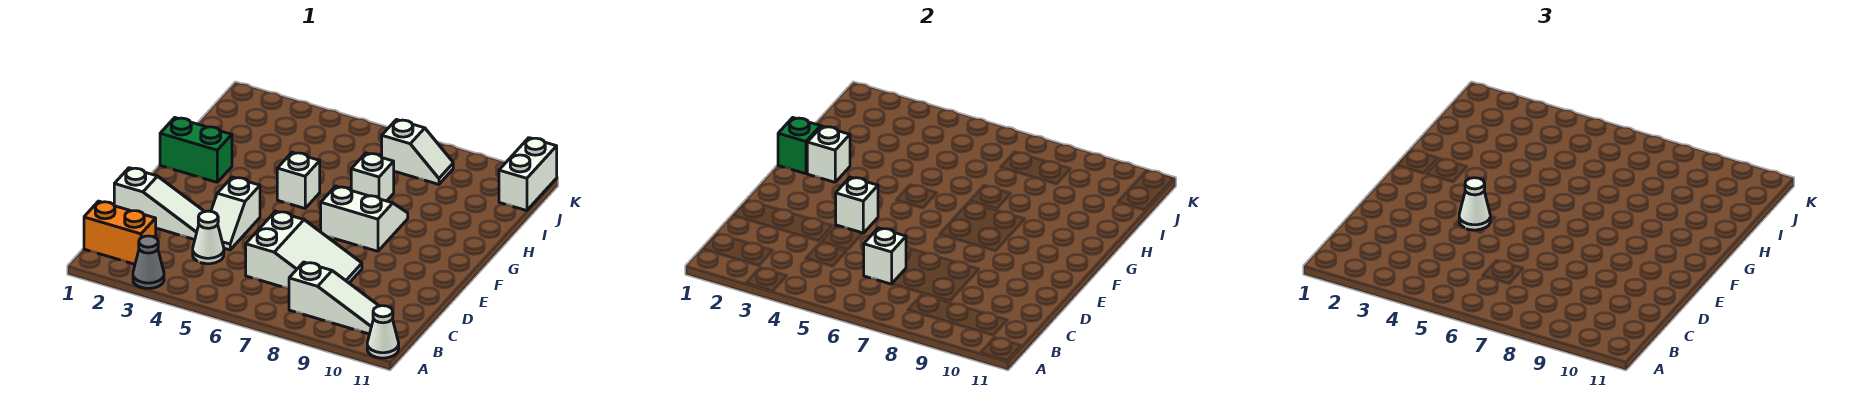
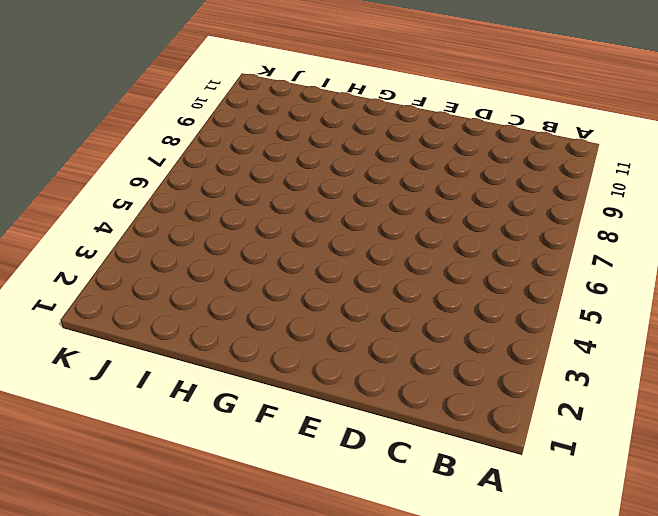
none -> grey cone A3 level 1
none -> white cone A11 level 1
none -> orange brick B1:B2 level 1

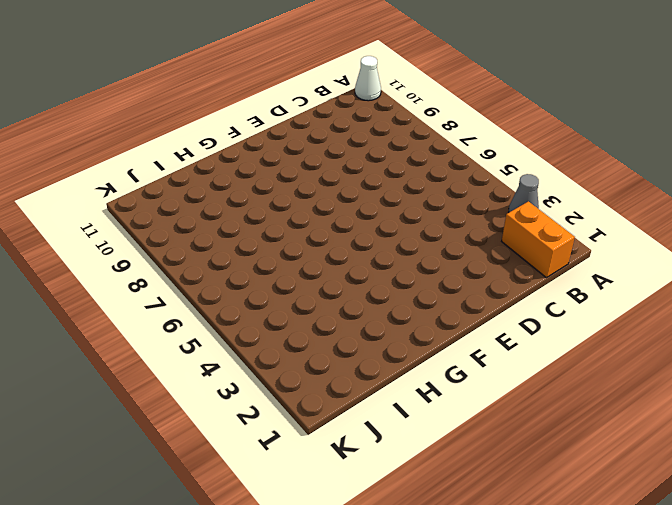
none -> white slope B8:B10 level 1 top 8
none -> white cone C4 level 1
none -> white slope C6:D8 level 1 top 6

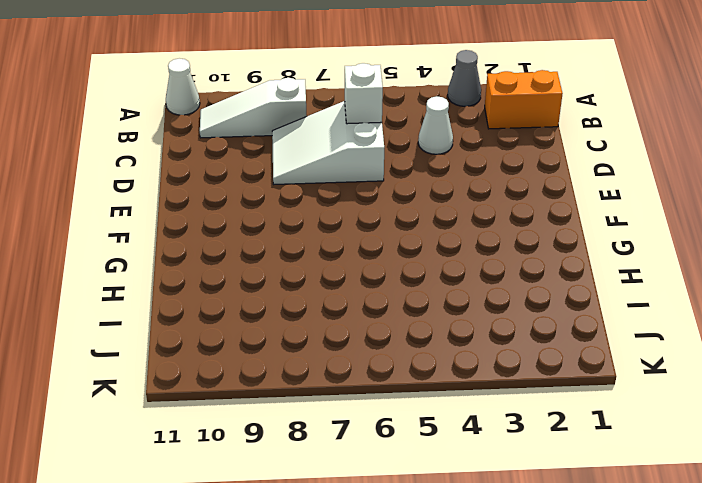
none -> white slope D1:D3 level 1 top 1
none -> white slope D4:E4 level 1 top E
none -> white slope F7:G8 level 1 top F

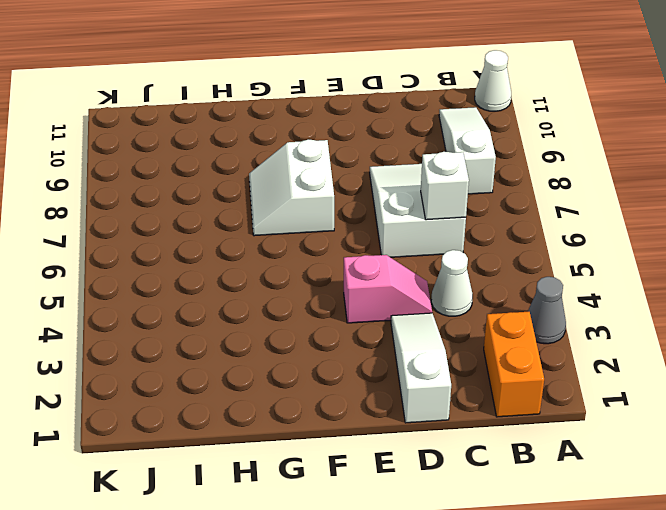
pink slope D4:E4 level 1 top E -> white slope D4:E4 level 1 top E
none -> green brick G1:G2 level 1
none -> white brick G5 level 1
none -> white brick H7 level 1

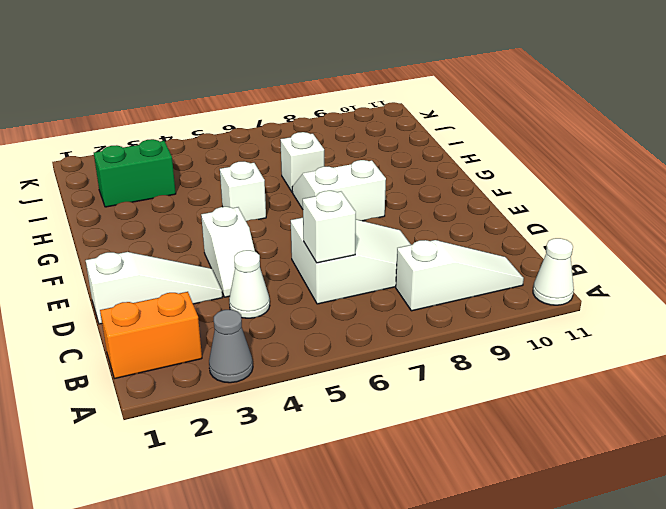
green brick I2:I3 level 1 -> green brick G1:G2 level 1
none -> white slope J7:J8 level 1 top 7
none -> white brick J11:K11 level 1
none -> white brick E4 level 2

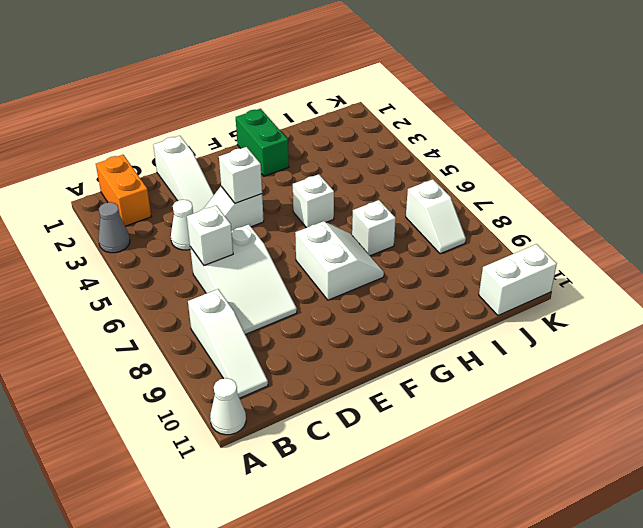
none -> green brick G1 level 2
none -> white brick G2 level 2
none -> white cone E4 level 3

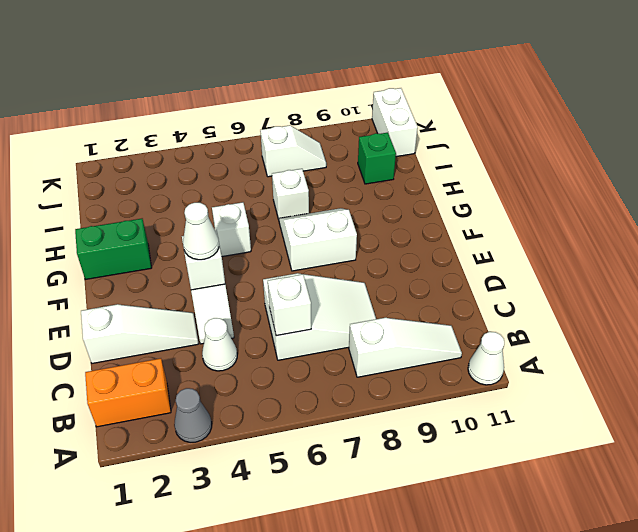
green brick I10 level 1 -> green brick G1 level 2
none -> white brick G2 level 2

